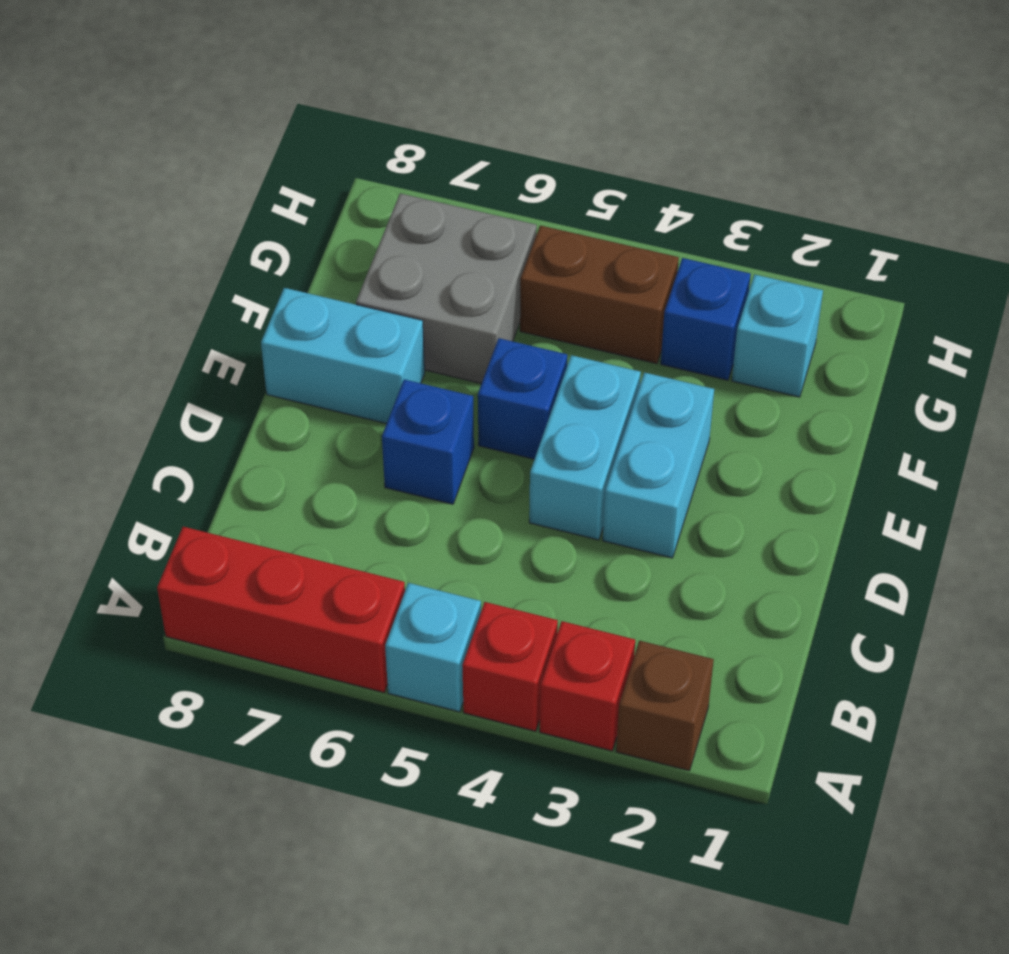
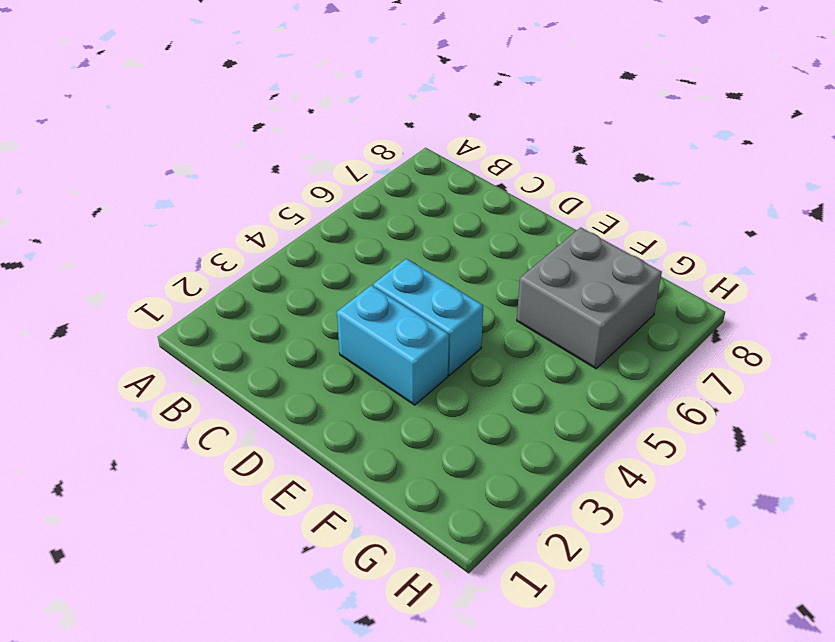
none -> brown brick A2 level 1
none -> red brick A3 level 1
none -> red brick A4 level 1

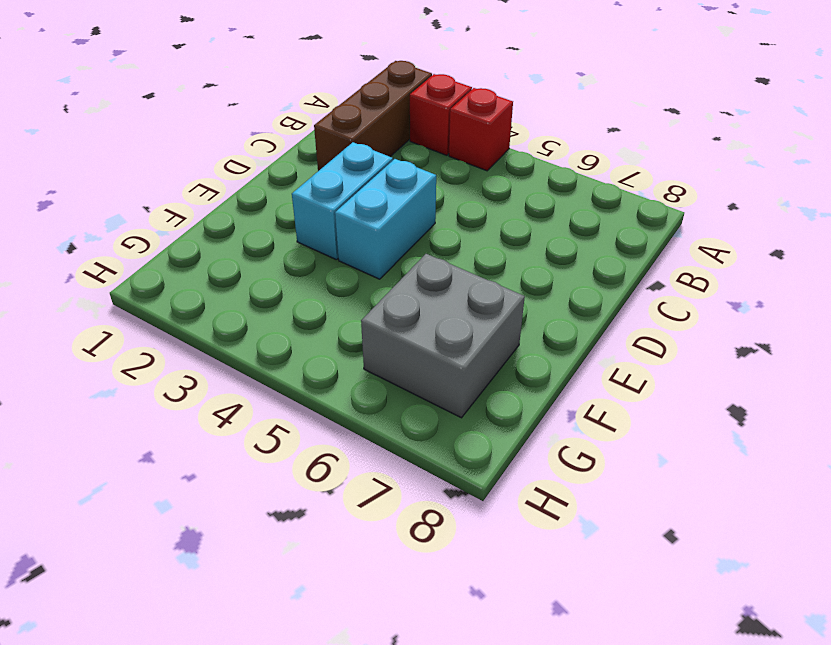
brown brick A2:C2 level 1 -> brown brick A2 level 1
none -> cyan brick A5 level 1
none -> red brick A6:A8 level 1
none -> blue brick D6 level 1

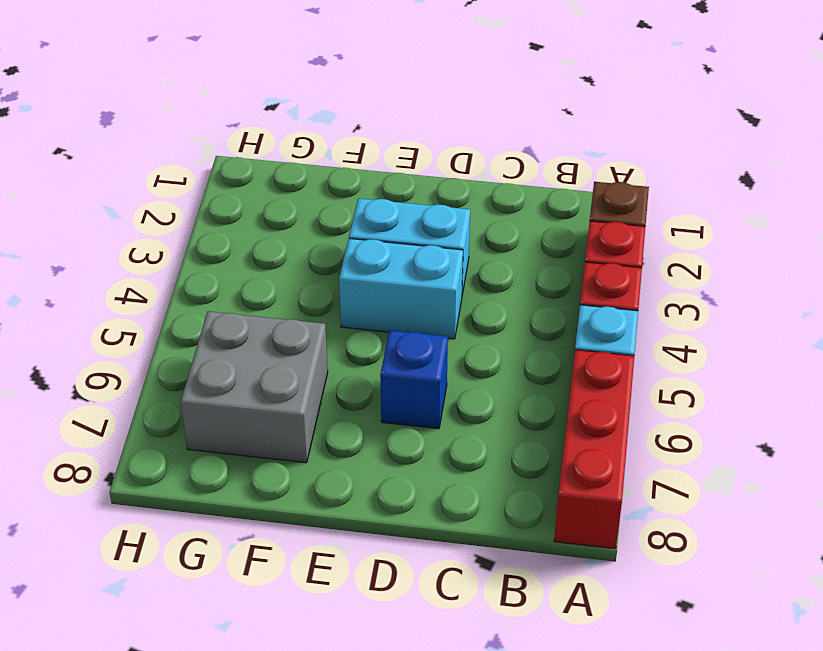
none -> blue brick E5 level 1
none -> cyan brick E7:E8 level 1
none -> cyan brick G2 level 1

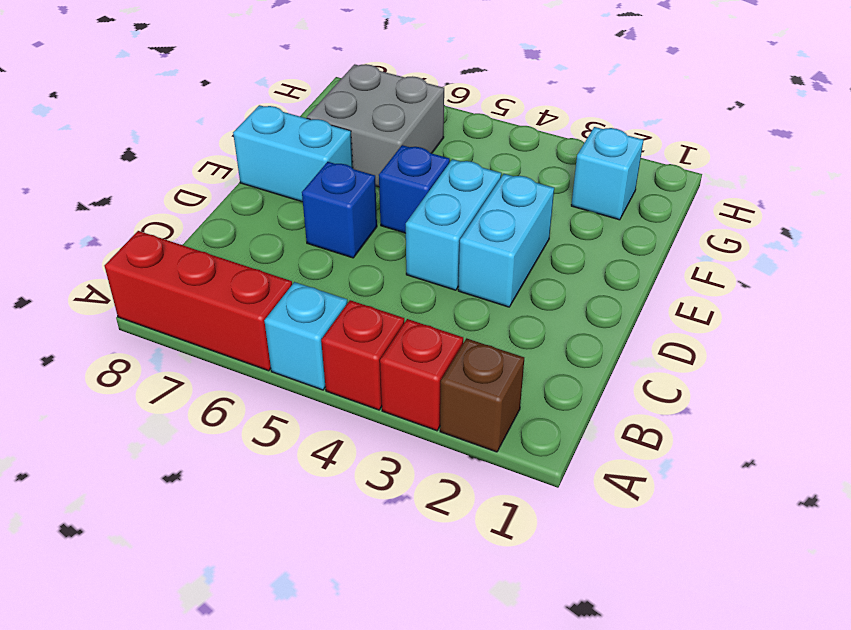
none -> blue brick G3 level 1
none -> brown brick G4:G5 level 1

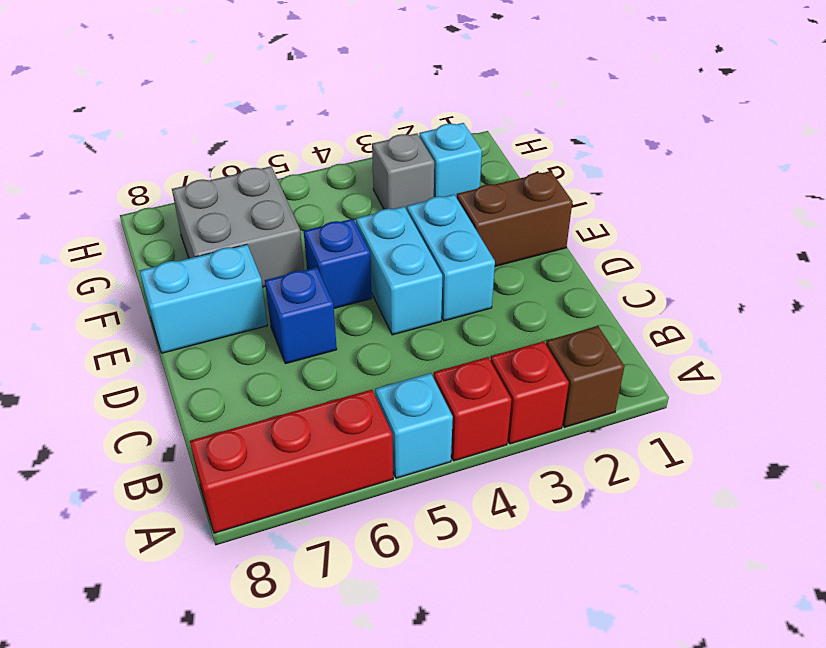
brown brick E1:E2 level 1 -> brown brick G4:G5 level 1
grey brick G3 level 1 -> blue brick G3 level 1

